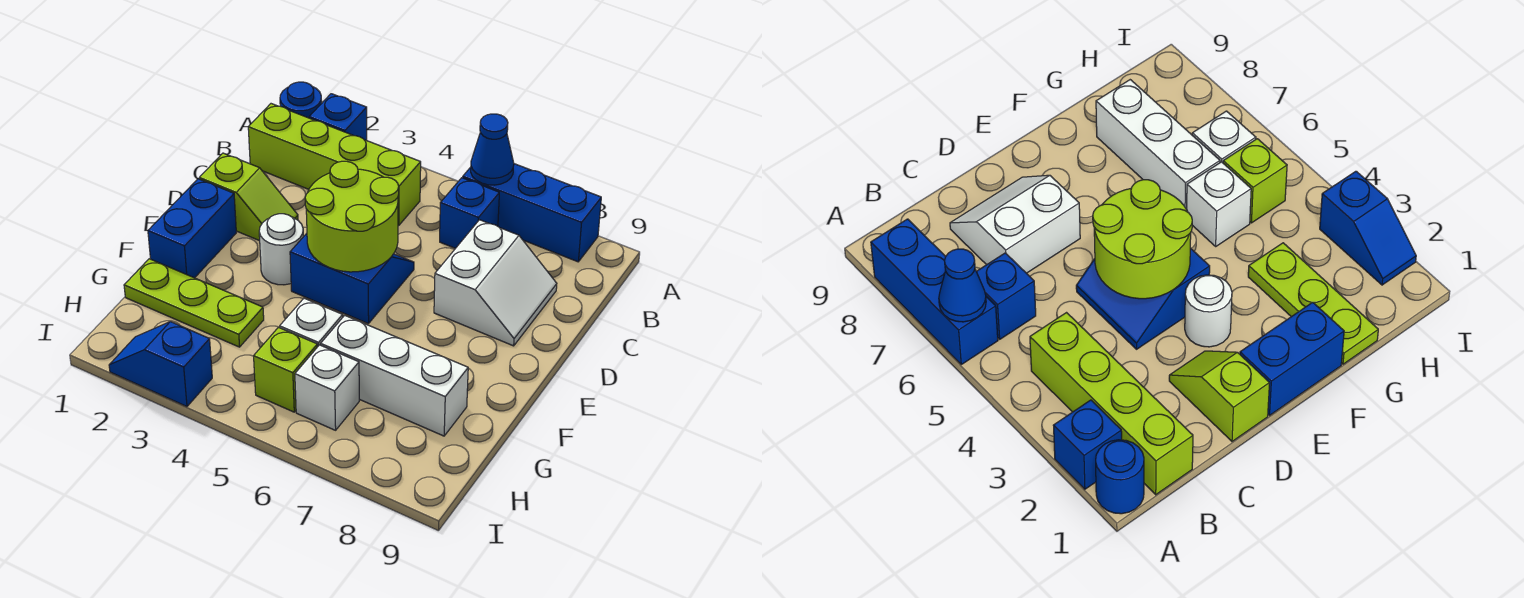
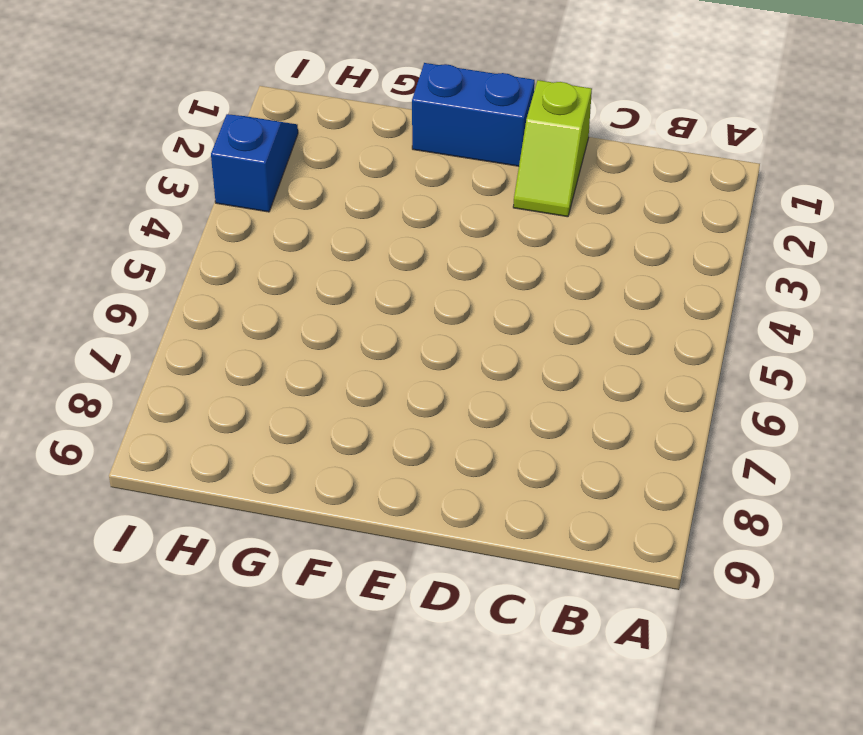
none -> blue round brick A1 level 1
none -> blue brick A2 level 1
none -> blue brick A6:A8 level 1

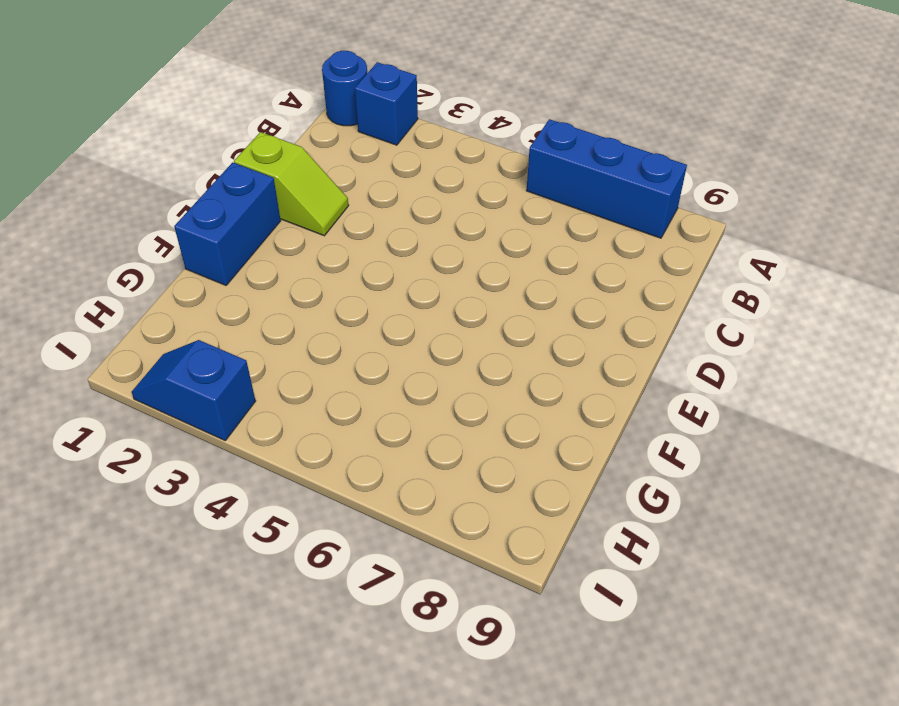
none -> lime brick B1:B4 level 1
none -> blue brick B6 level 1
none -> white slope C7:D8 level 1 top 7

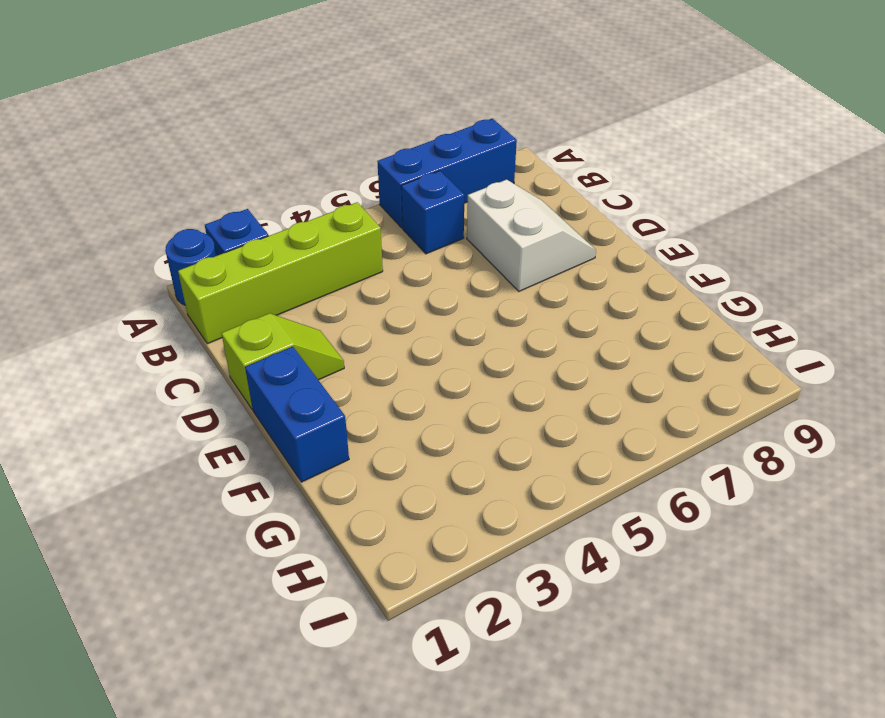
none -> blue slope D4:E5 level 1 top E
none -> white round brick E3 level 1
none -> lime plate G1:G3 level 1

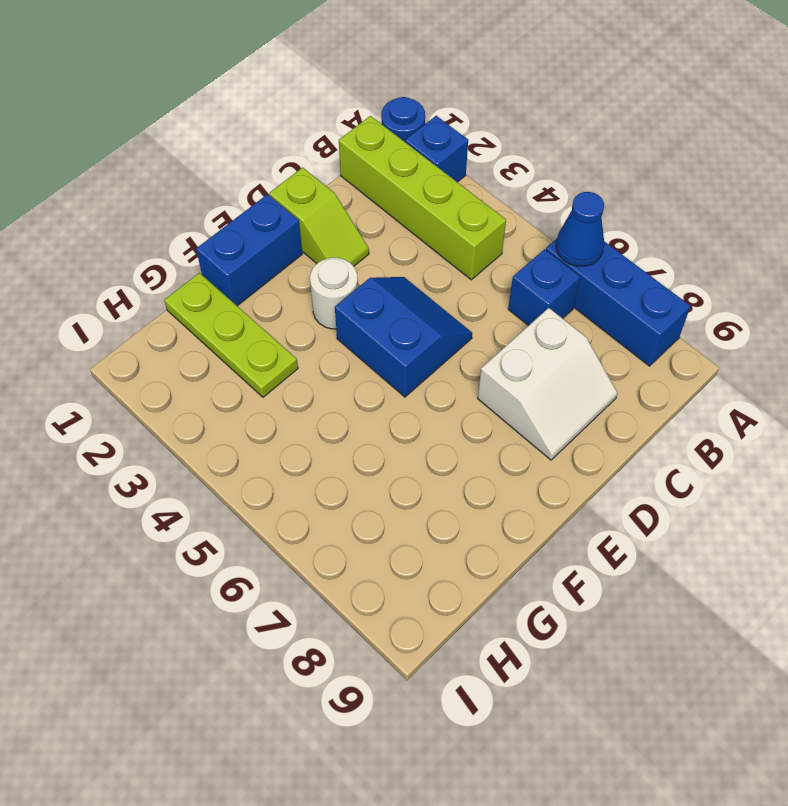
none -> white brick G5 level 1
none -> white brick G6:G8 level 1
none -> lime brick H5 level 1

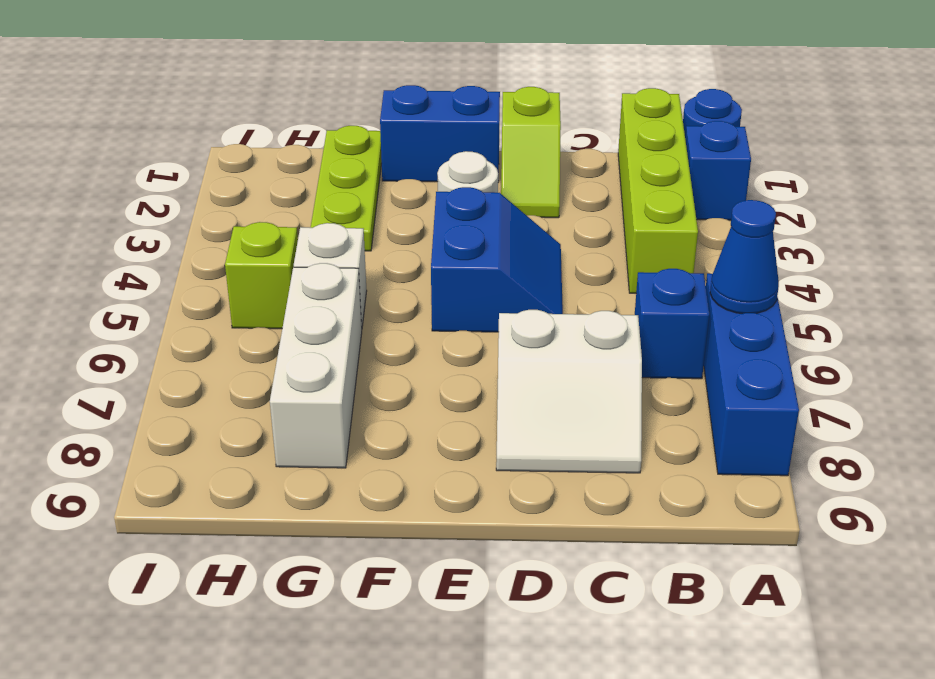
none -> white brick H6 level 1
none -> blue slope I2:I3 level 1 top 3
none -> lime round brick D4:E5 level 2

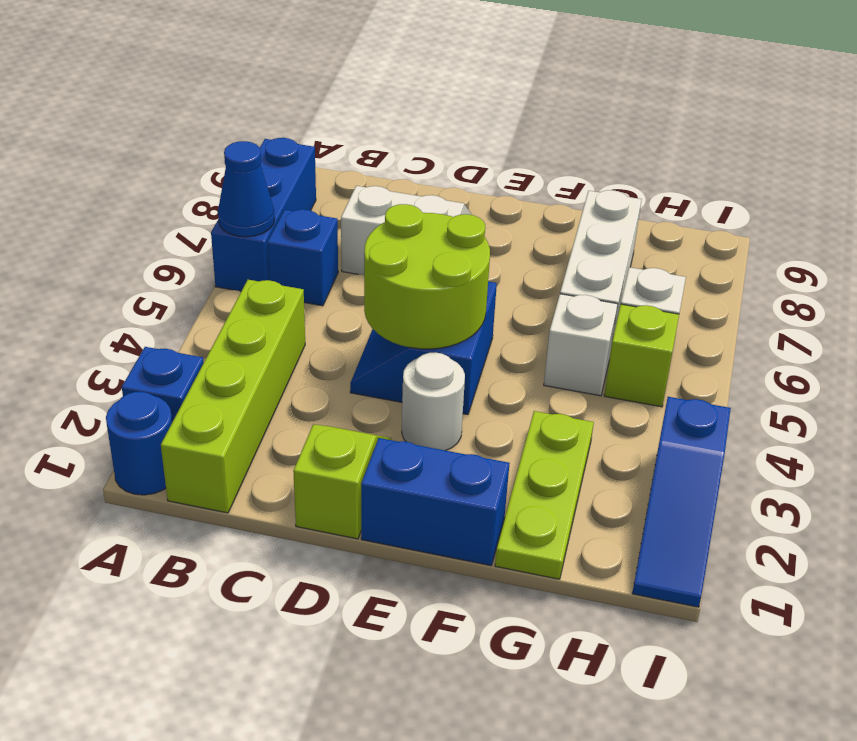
blue slope I1:I3 level 1 top 3 -> blue slope I2:I3 level 1 top 3

